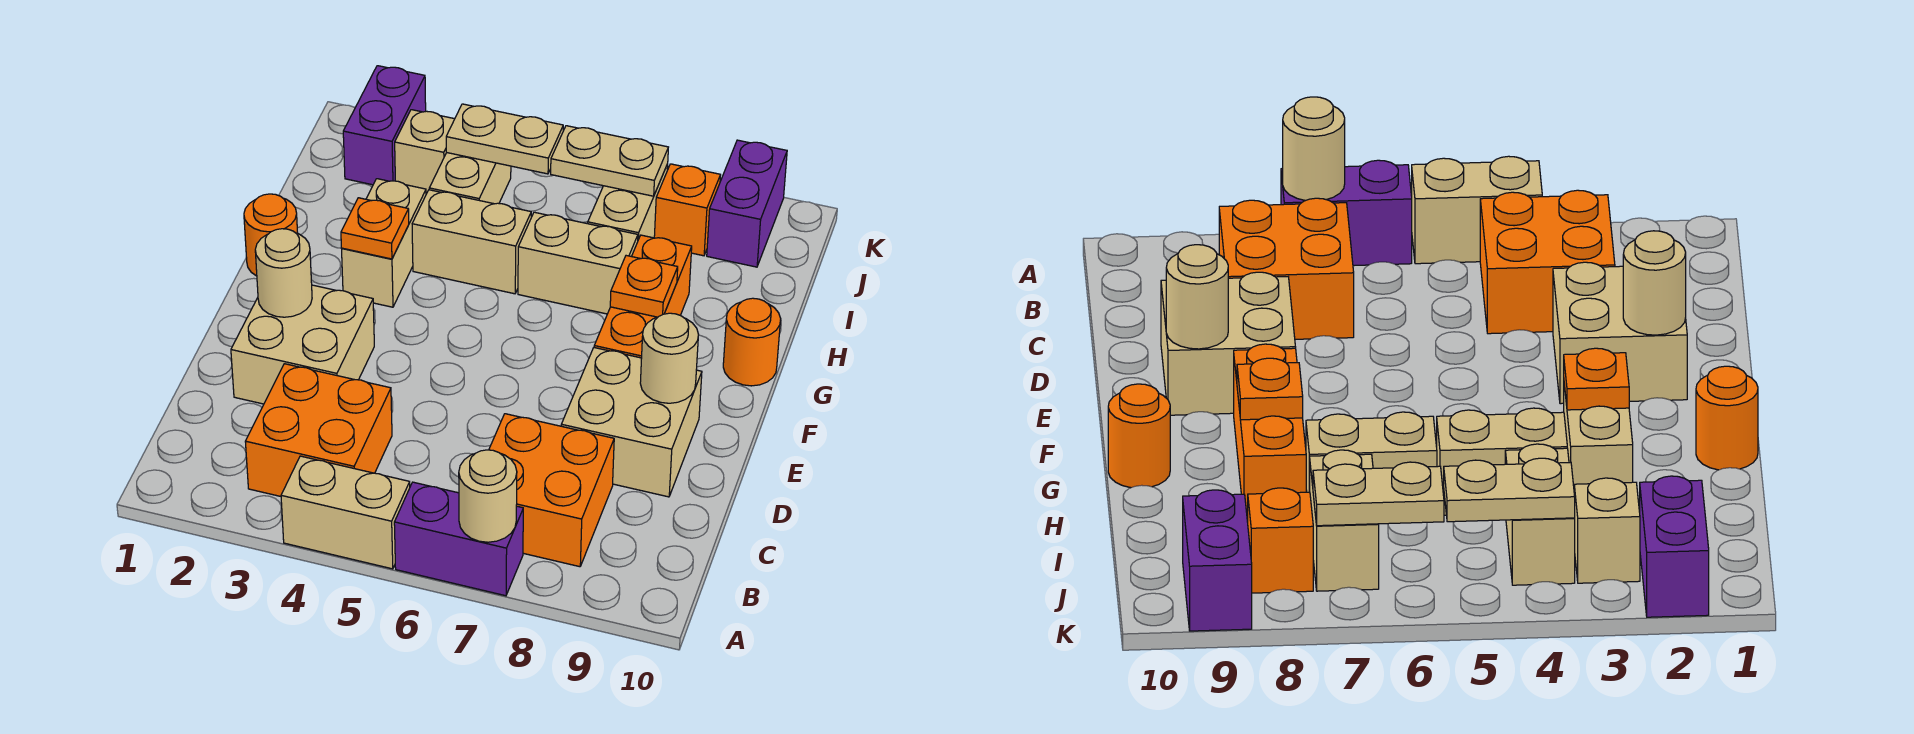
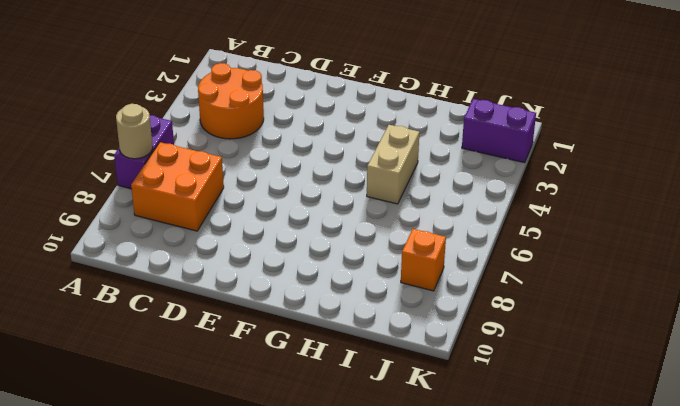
orange round brick B3:C4 level 1 -> orange brick B3:C4 level 1
none -> tan brick A4:A5 level 1
none -> tan brick D2:E3 level 1
none -> tan brick D8:E9 level 1

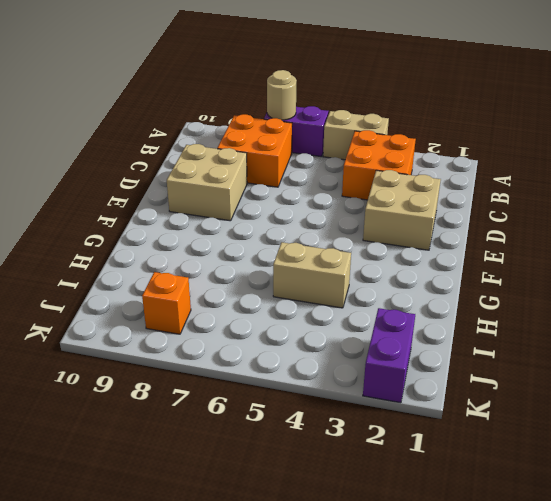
none -> orange brick F8:H8 level 1
none -> orange round brick G1 level 1
none -> tan brick G3:H3 level 1

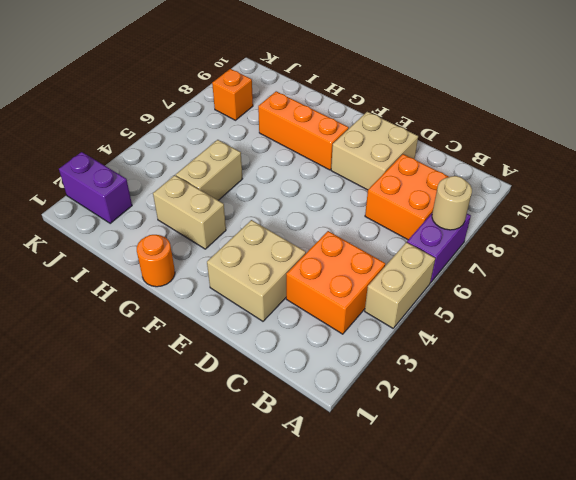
none -> orange round brick G10 level 1
none -> tan brick H6:H7 level 1
none -> tan brick I4:J4 level 1

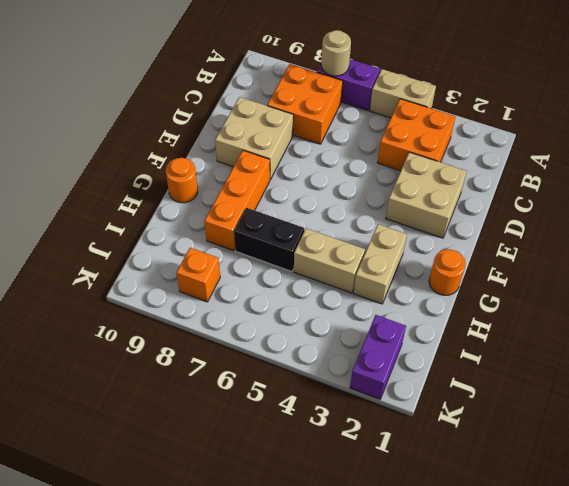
black brick H6:H7 level 1 -> tan brick H6:H7 level 1
none -> tan brick I4:J4 level 1
none -> tan brick I7:J7 level 1
none -> tan brick J3 level 1

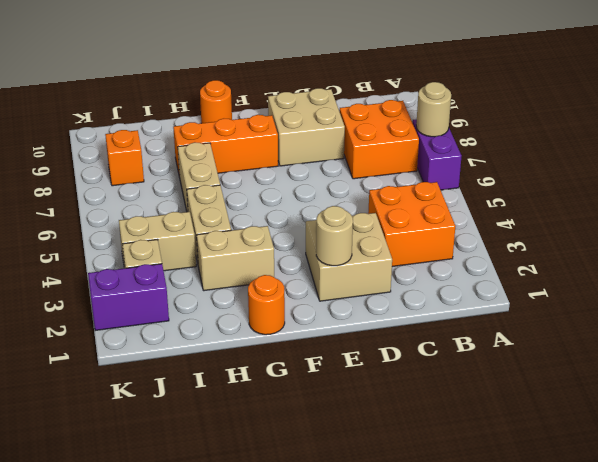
none -> tan brick A4:A5 level 1
none -> tan brick I7:J7 level 1
none -> purple brick J9:K9 level 1

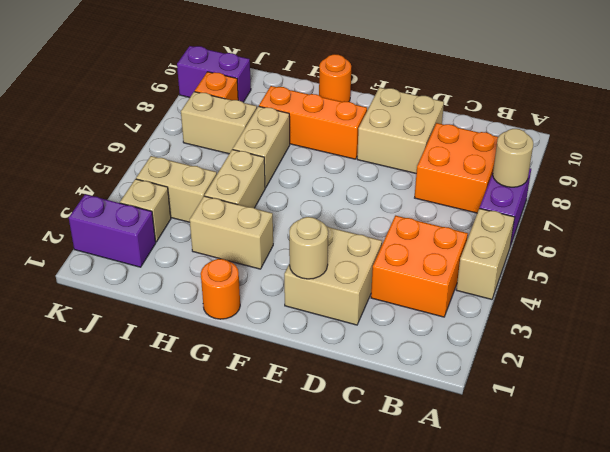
none -> tan round brick E9 level 2
none -> orange plate G3 level 2
none -> orange plate G8 level 2

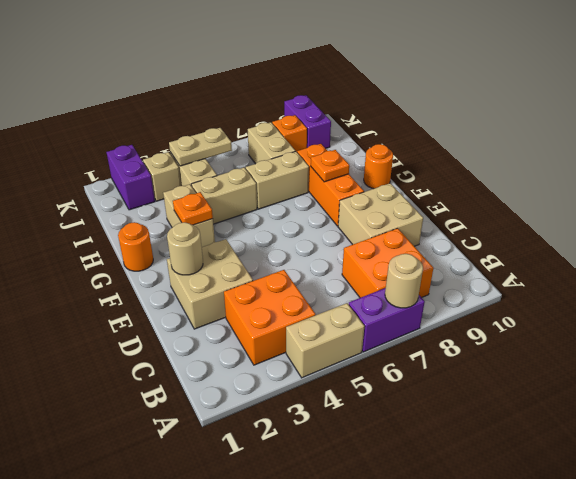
none -> tan round brick E9 level 2
none -> tan plate J6:J7 level 2

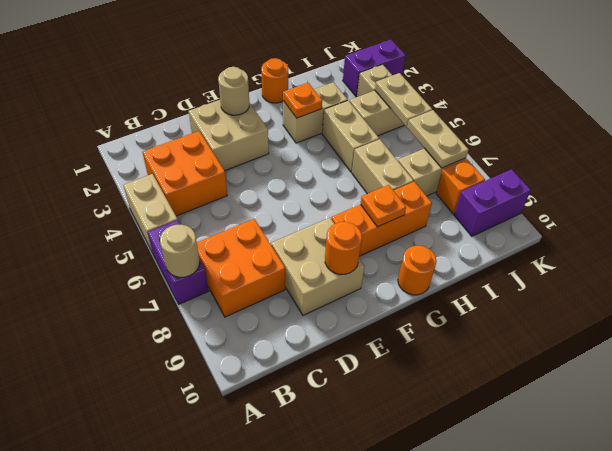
orange round brick E9 level 2 -> tan round brick E9 level 2

